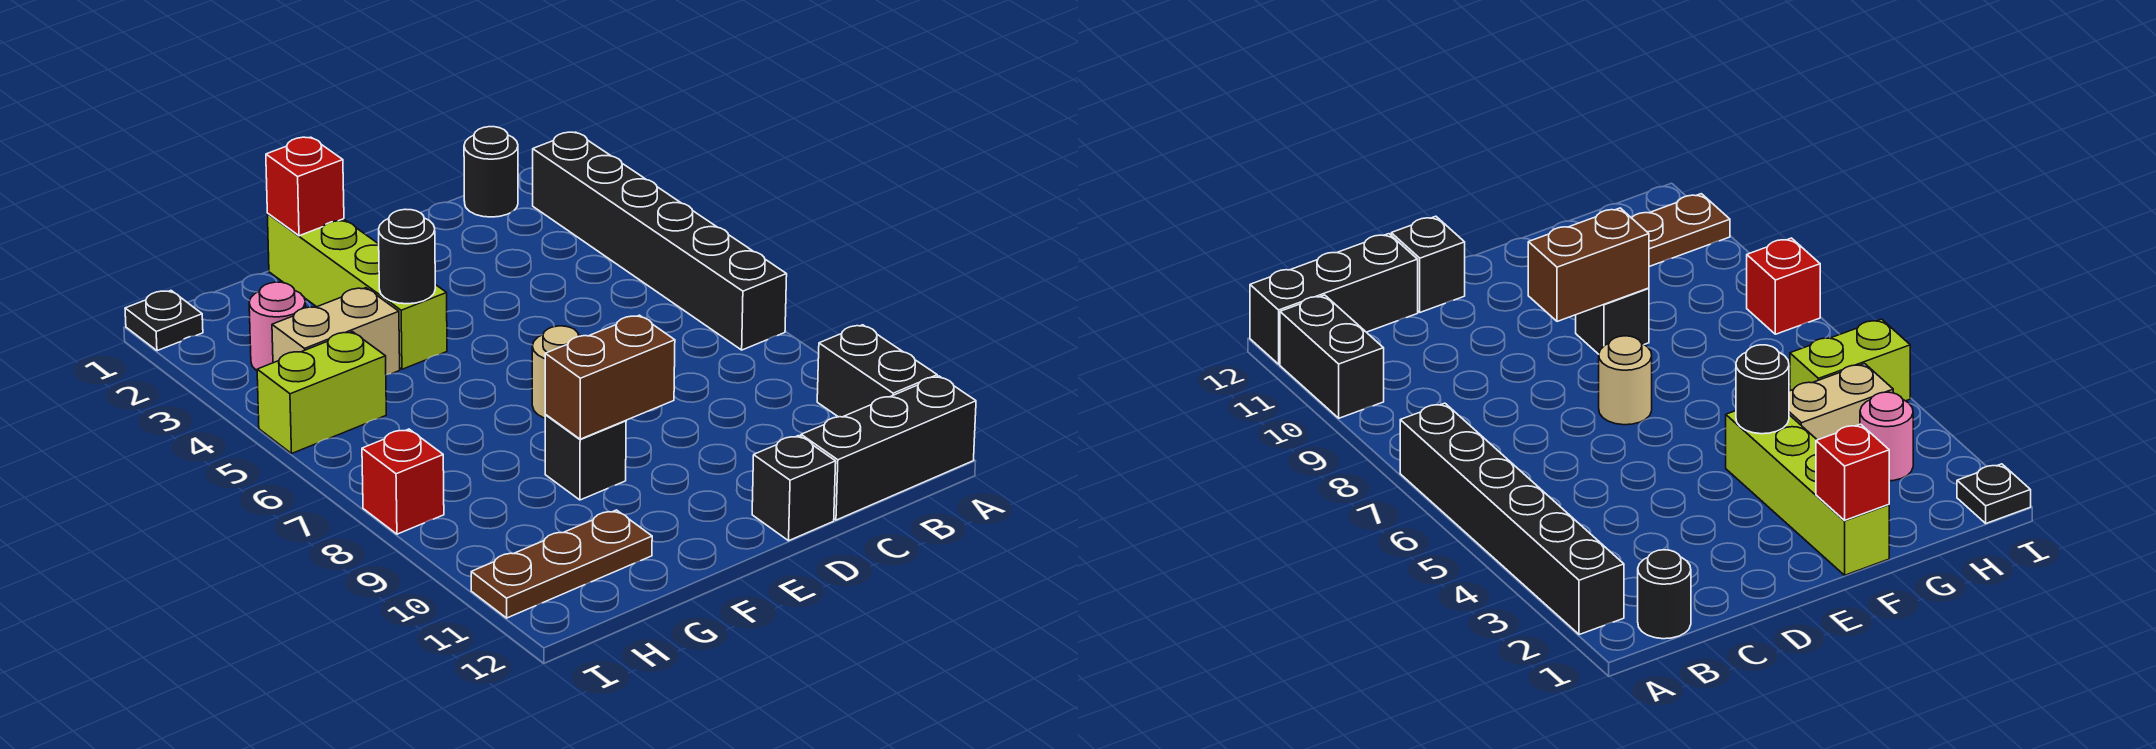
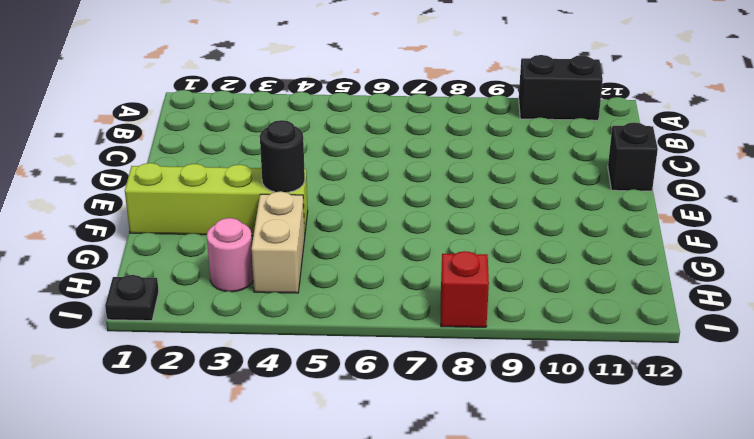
none -> black brick A2:A7 level 1
none -> black brick A12:C12 level 1
none -> black round brick B1 level 1

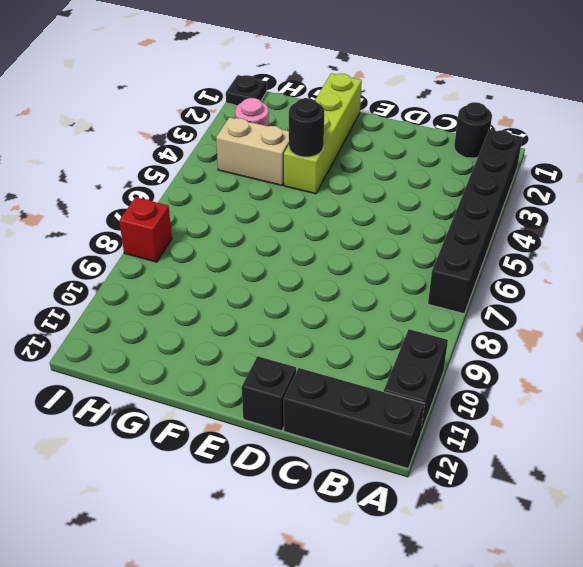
none -> tan round brick E7 level 1
none -> black brick F9 level 1
none -> brown plate G11:I11 level 1

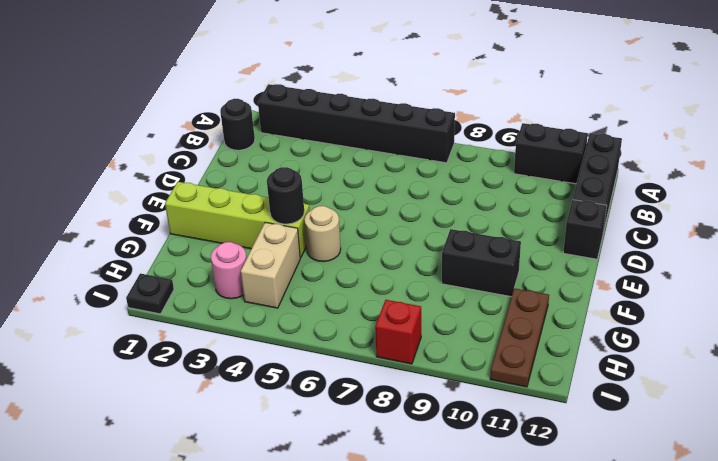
tan round brick F5 level 1 -> tan round brick E7 level 1
black brick F9:F10 level 1 -> black brick F9 level 1
none -> lime brick H5:I5 level 1
none -> brown brick E9:F9 level 2
none -> red brick F1 level 2

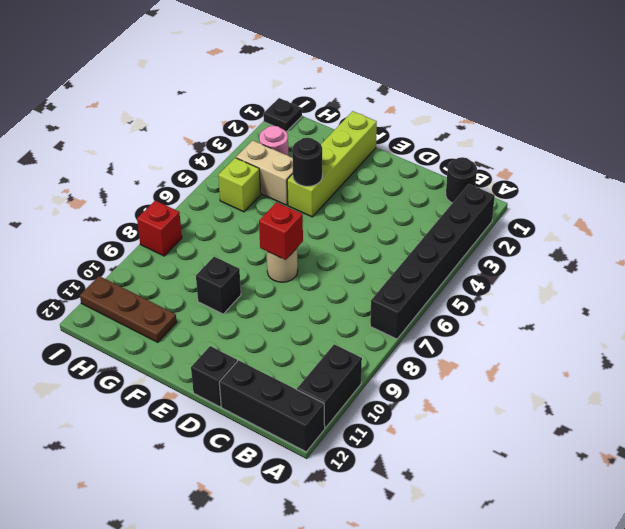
red brick E7 level 2 -> red brick F1 level 2
lime brick H5 level 1 -> lime brick H5:I5 level 1
none -> brown brick E9:F9 level 2

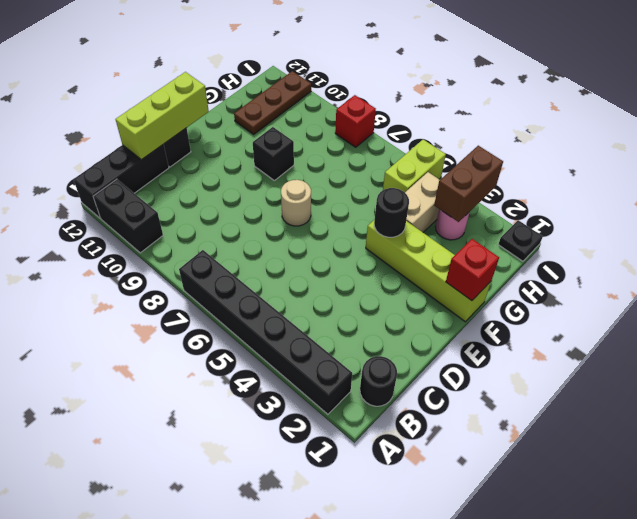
lime brick C12:E12 level 2 -> none
brown brick H3:I3 level 2 -> brown brick E9:F9 level 2

